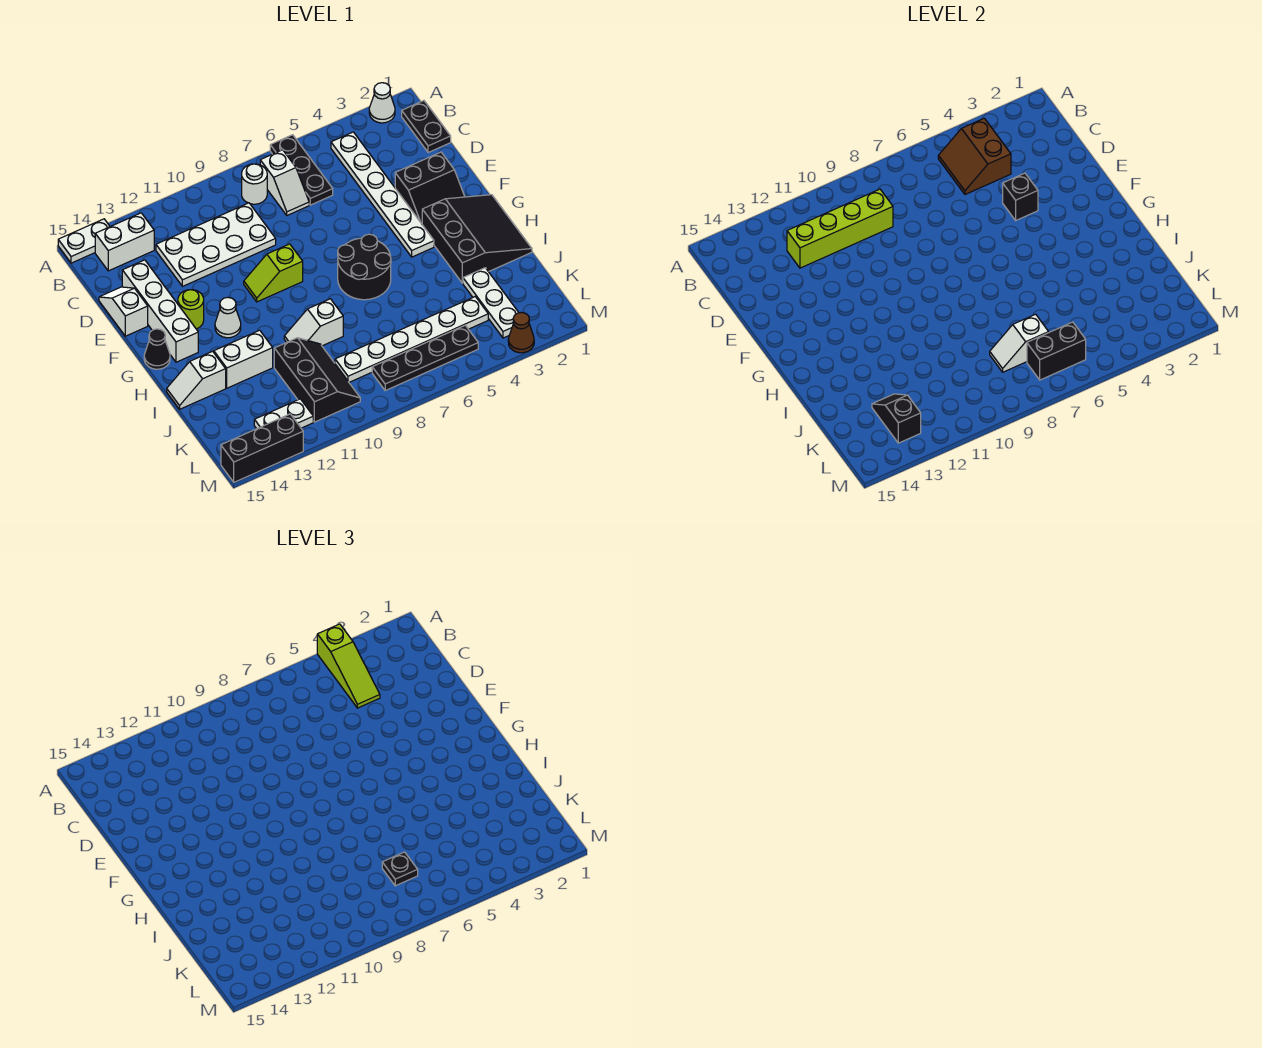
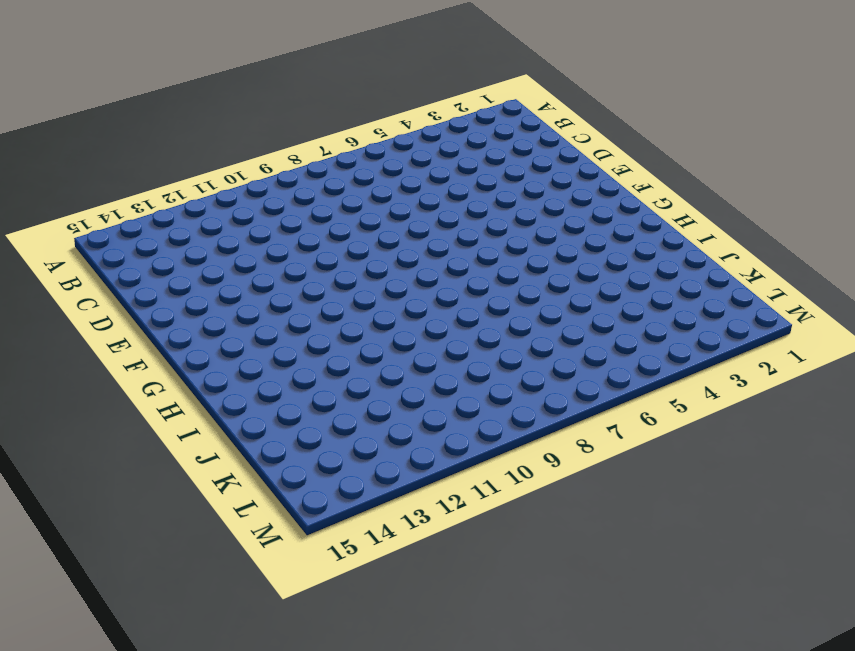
none -> white cone A2 level 1
none -> black plate A6:C6 level 1
none -> white plate A14:A15 level 1
none -> black plate B1:C1 level 1

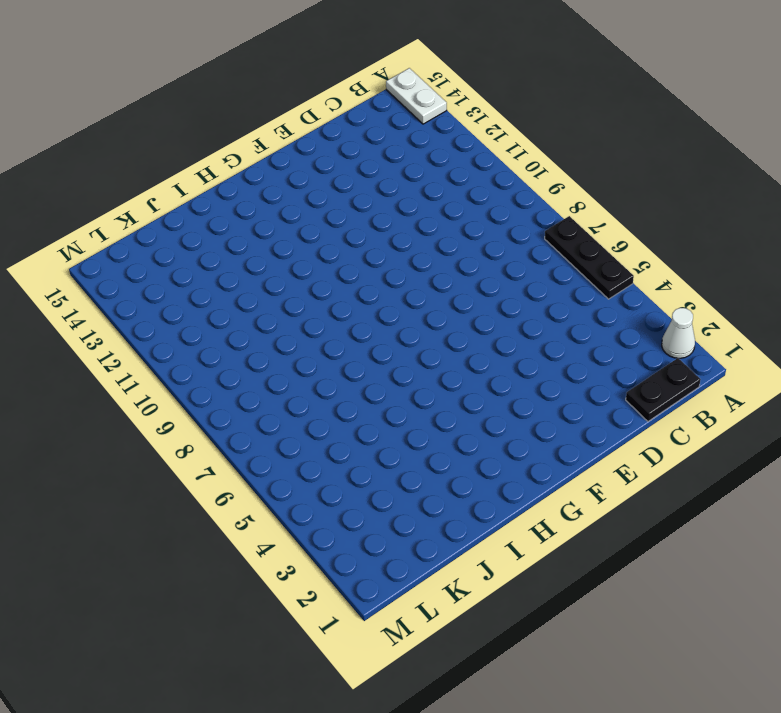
black plate A5:A7 level 1 -> black plate A6:C6 level 1
none -> white plate B4:G4 level 1
none -> white slope B7:C7 level 1 top B
none -> white round brick B8 level 1
none -> white brick B13:B14 level 1

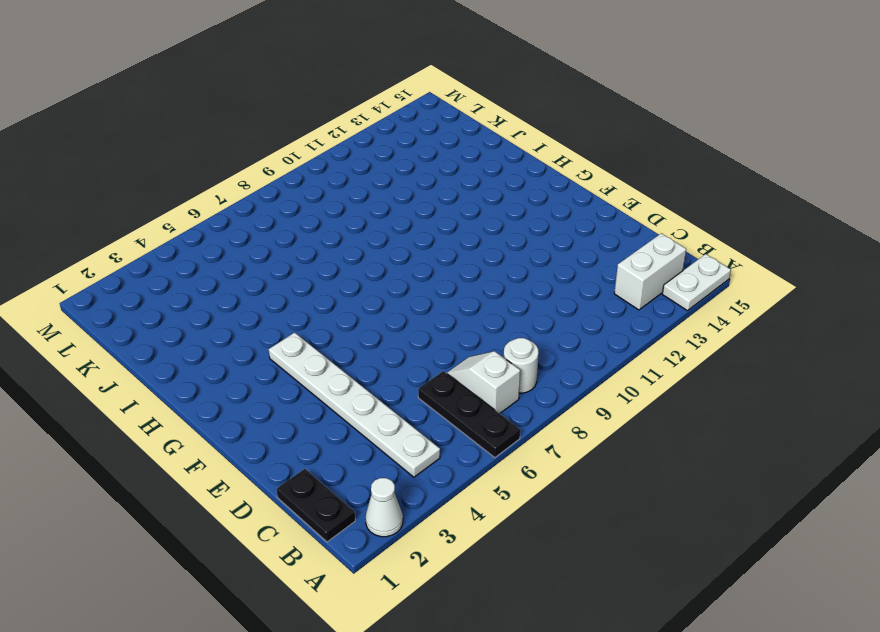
none -> white plate C9:D12 level 1
none -> white brick D14:G14 level 1
none -> white slope D15:E15 level 1 top E
none -> black slope E2:F3 level 1 top E

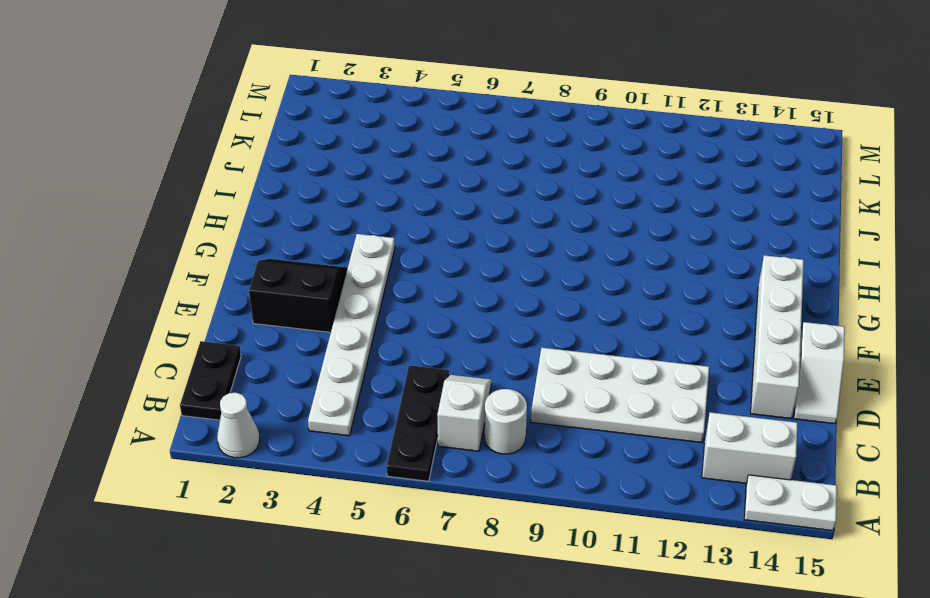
none -> lime slope F9:F10 level 1 top 9
none -> lime round brick F13 level 1
none -> black slope G1:I3 level 1 top 3
none -> black round brick G6:H7 level 1

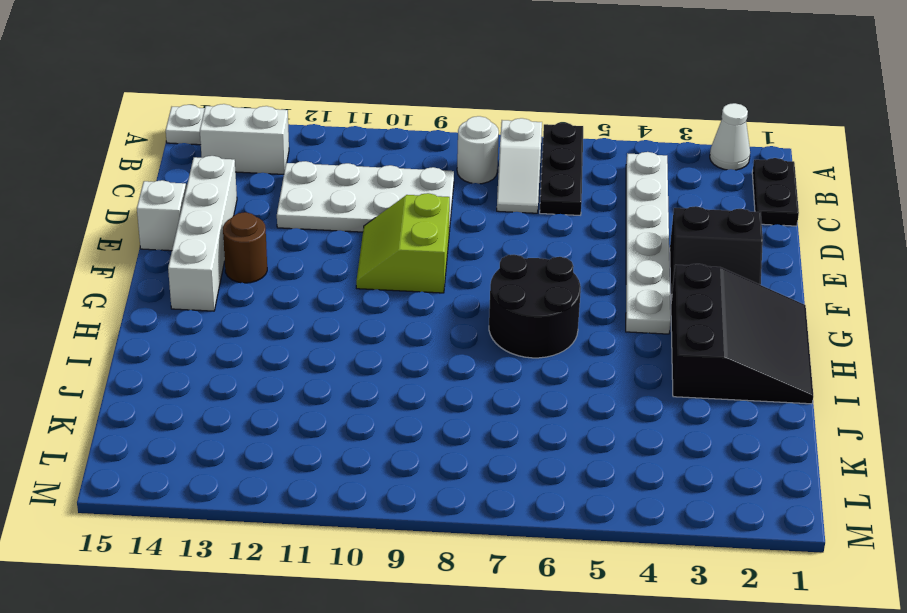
lime slope E9:F10 level 1 top 9 -> lime slope F9:F10 level 1 top 9
brown round brick F13 level 1 -> lime round brick F13 level 1
none -> white cone G12 level 1
none -> black cone G15 level 1
none -> white slope I9:I10 level 1 top 9
none -> white brick I12:I13 level 1

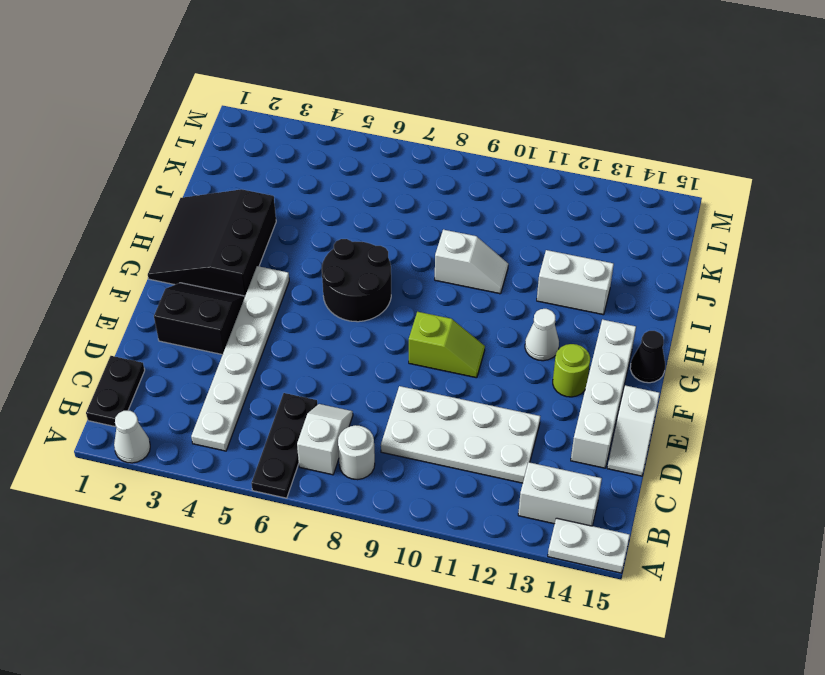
none -> white slope I14:I15 level 1 top 14
none -> white plate J3:L3 level 1
none -> black slope J10:L11 level 1 top 11
none -> white plate K4:K9 level 1

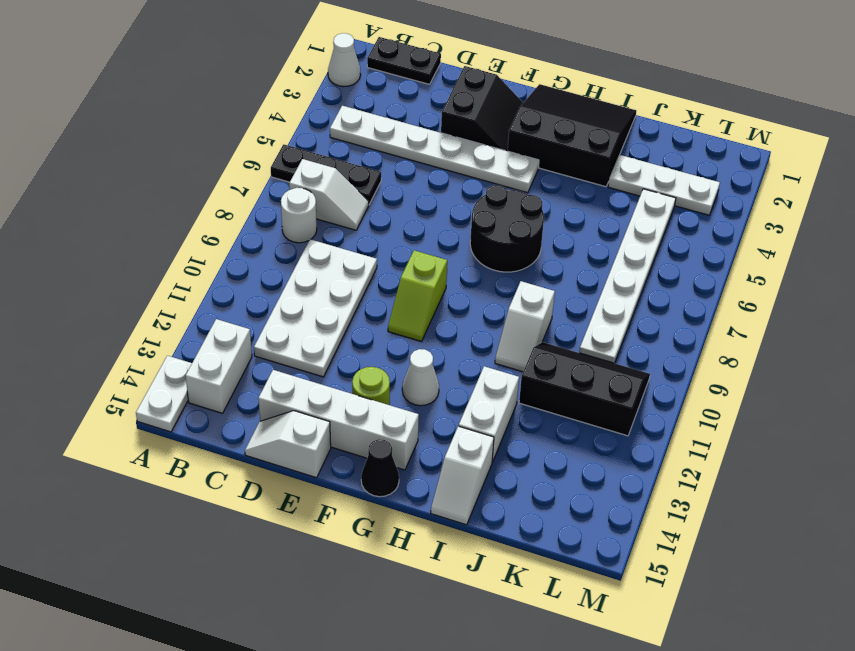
none -> black plate L5:L8 level 1
none -> white plate L12:L13 level 1
none -> brown cone M3 level 1
none -> black brick M13:M15 level 1

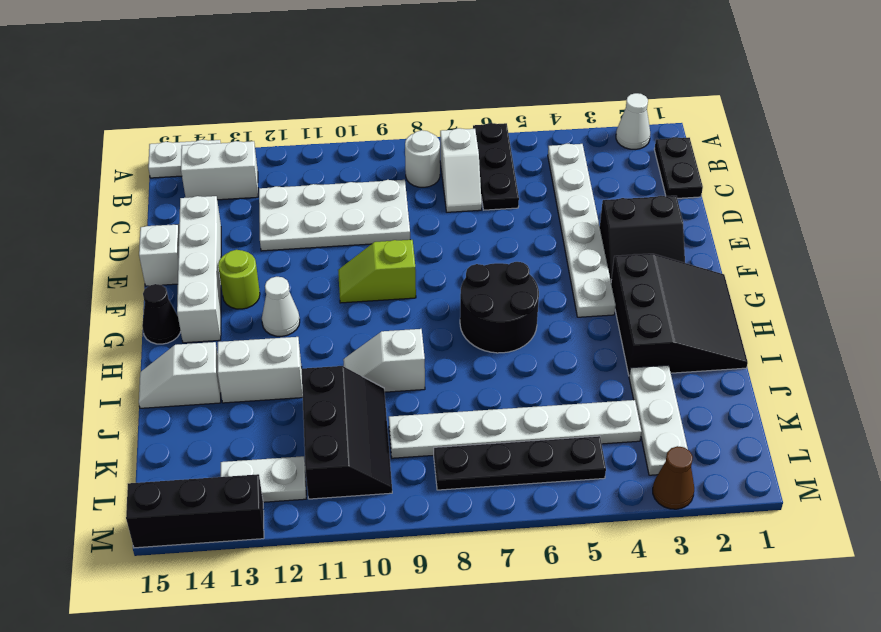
none -> brown slope B4:C5 level 2 top 4
none -> lime brick C9:C12 level 2
none -> black brick E4 level 2
none -> white slope K7:K8 level 2 top 7

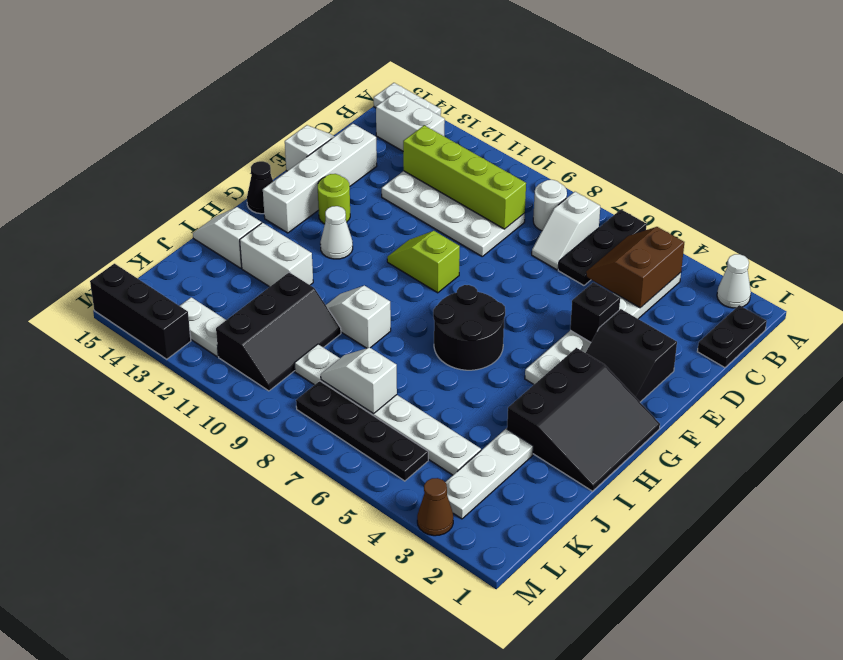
none -> black slope K13:L13 level 2 top L
none -> black brick L6:L7 level 2
none -> lime slope A4:C4 level 3 top A
none -> black plate K7 level 3

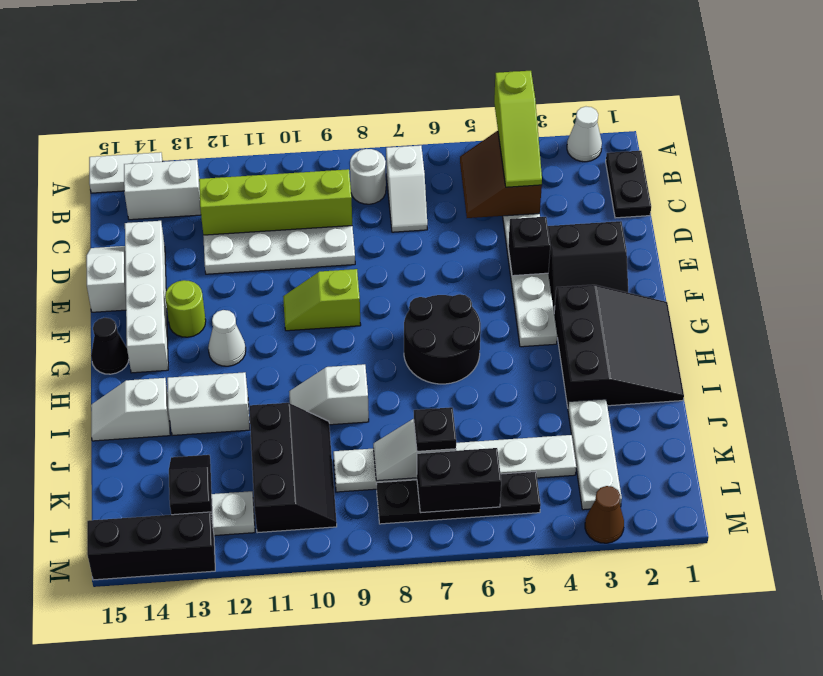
none -> black plate A6:C6 level 1

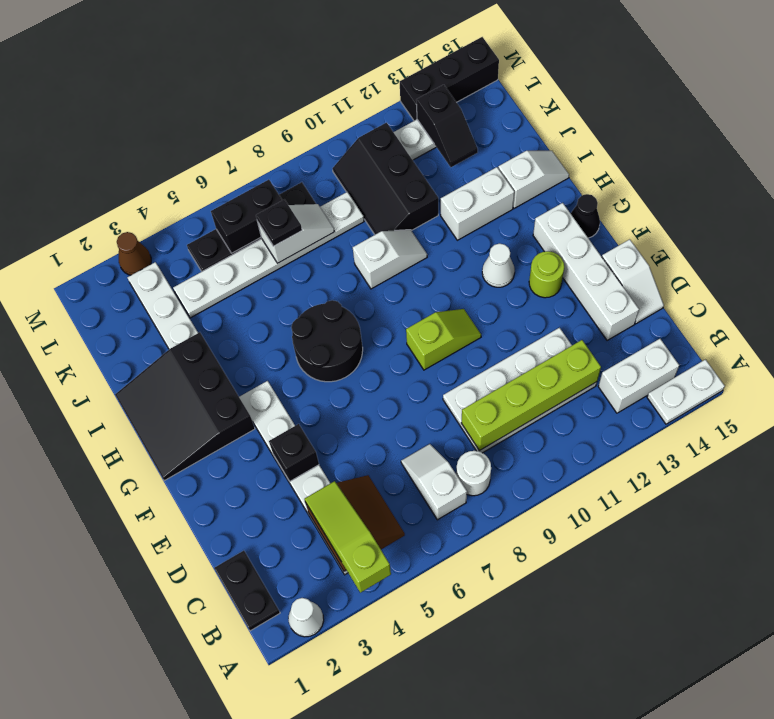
none -> black plate A6:C6 level 1
none -> black slope E2:F3 level 1 top E

